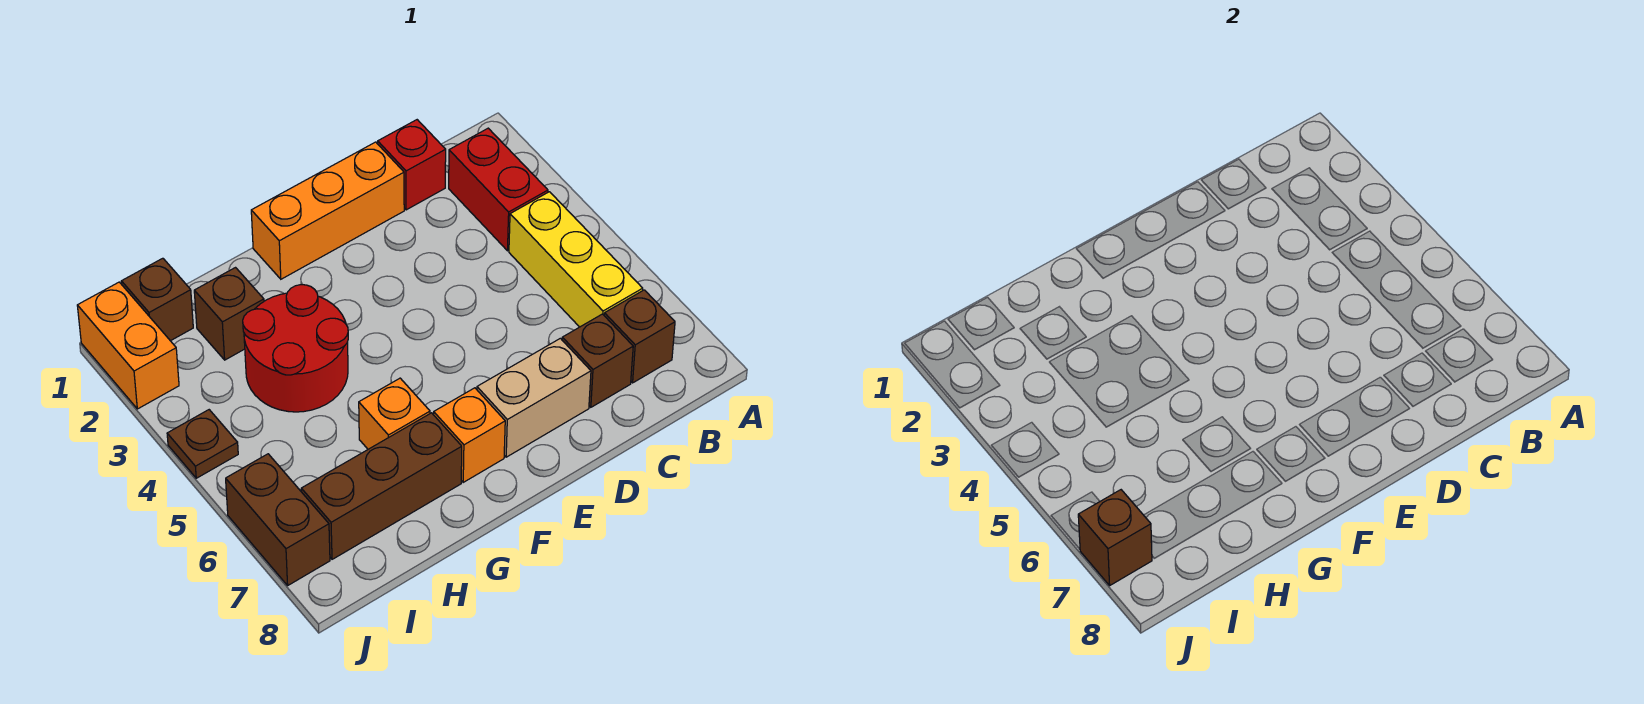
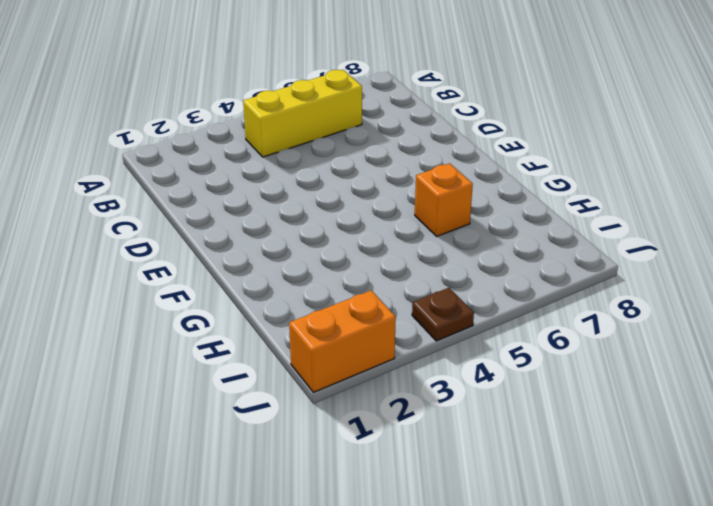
none -> red brick B2:B3 level 1
none -> brown brick B7 level 1
none -> red brick C1 level 1

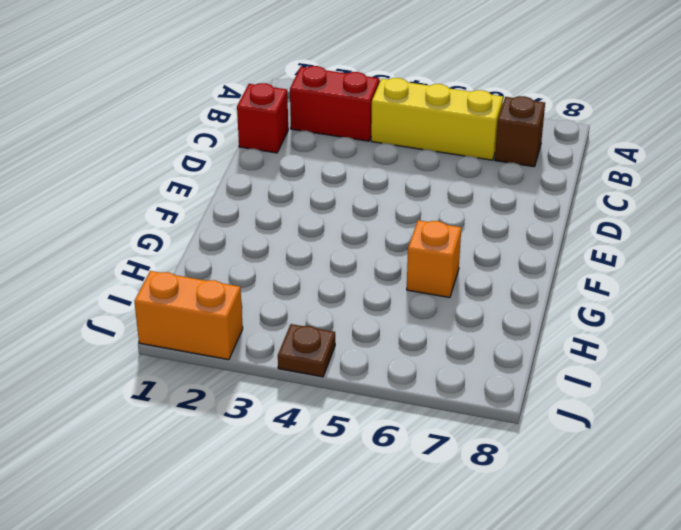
none -> brown brick C7 level 1
none -> orange brick D1:F1 level 1
none -> tan brick D7:E7 level 1

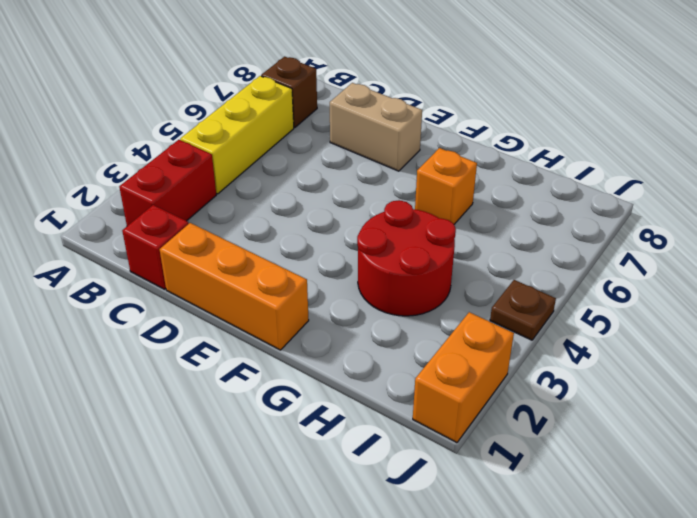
none -> brown brick C7 level 1
none -> orange brick F7 level 1
none -> brown brick G7:I7 level 1

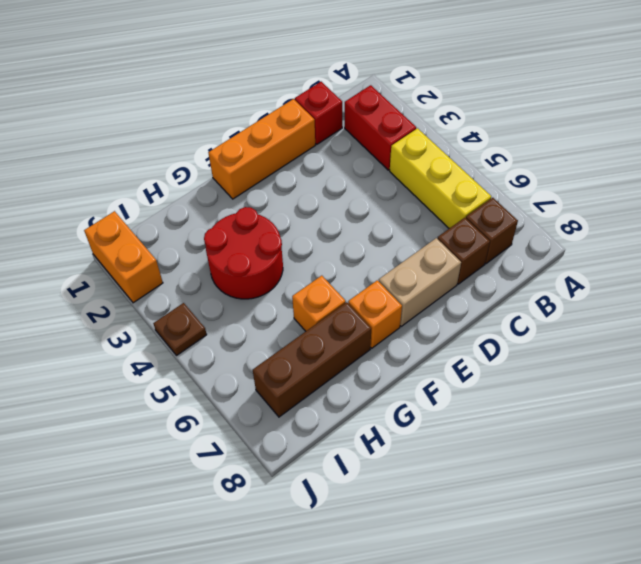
none -> brown brick H2 level 1
none -> brown brick I1 level 1
none -> brown brick J6:J7 level 1

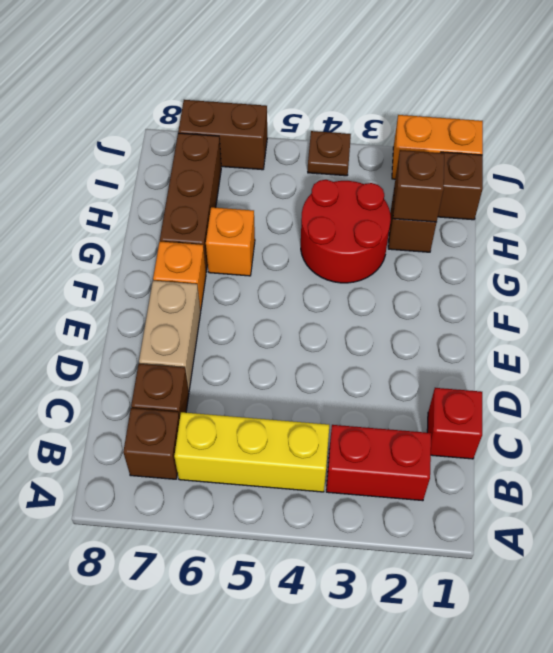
brown brick H2 level 2 -> brown brick J7 level 2
none -> orange brick D1:F1 level 1

